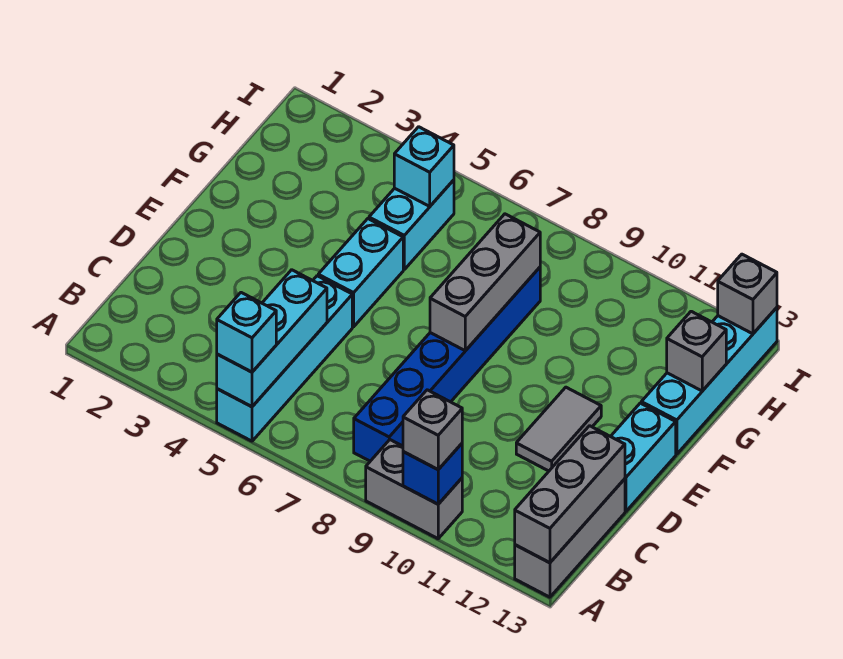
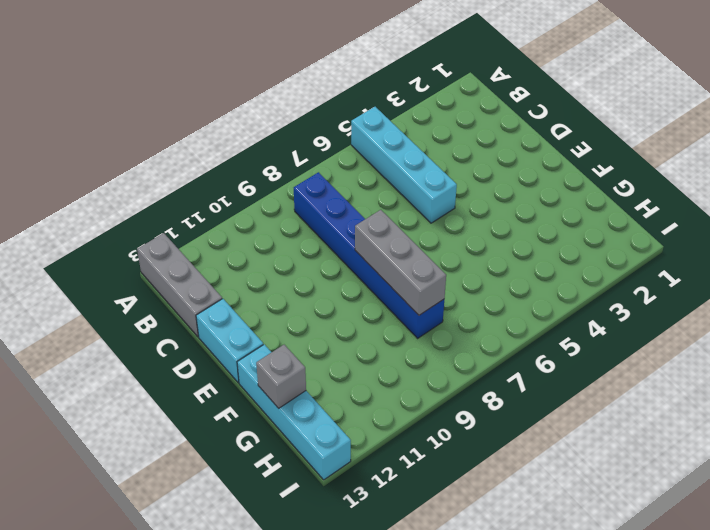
none -> grey brick A9:A10 level 1
none -> grey tile D11:E11 level 1
none -> cyan brick E5:F5 level 1

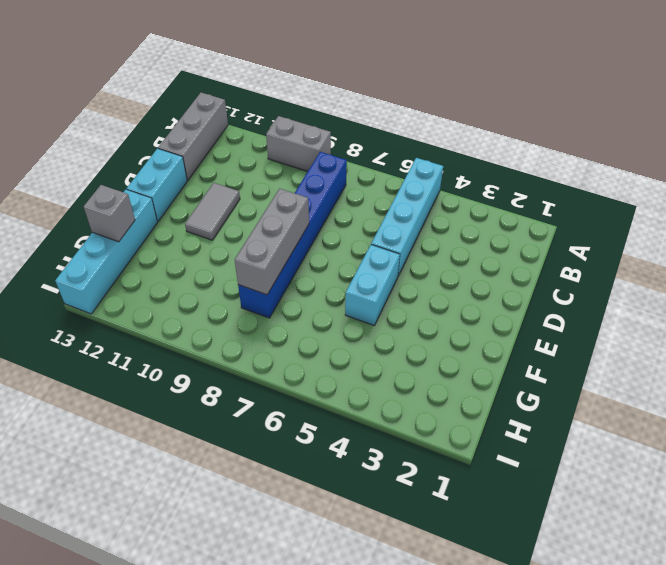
none -> cyan brick G5:H5 level 1
none -> cyan brick A5:C5 level 2
none -> blue brick A10 level 2

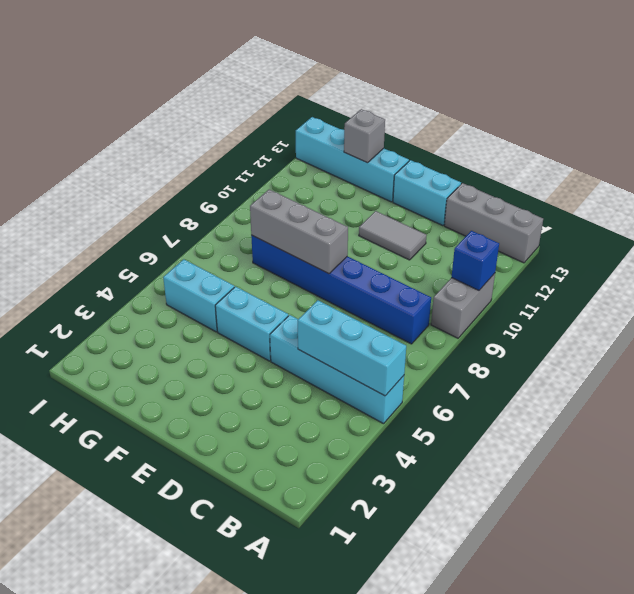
none -> grey brick A13:C13 level 2
none -> cyan brick H5 level 2
none -> grey brick I13 level 2

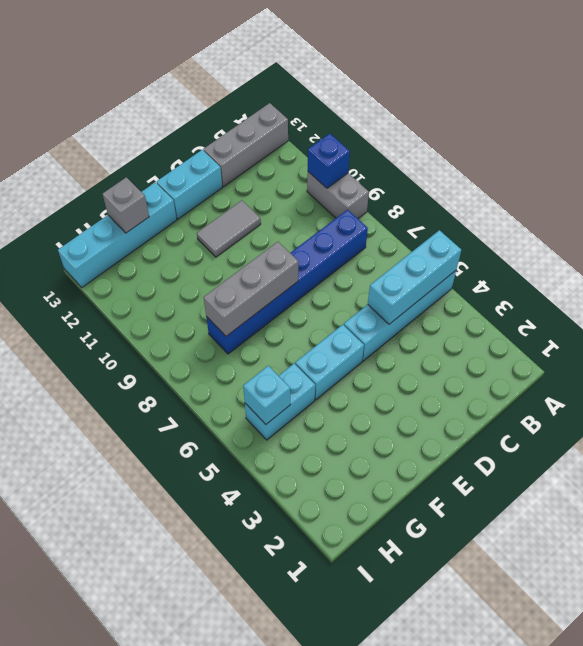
none -> grey brick A13:C13 level 2
none -> grey brick I13 level 2
none -> cyan brick A5 level 3

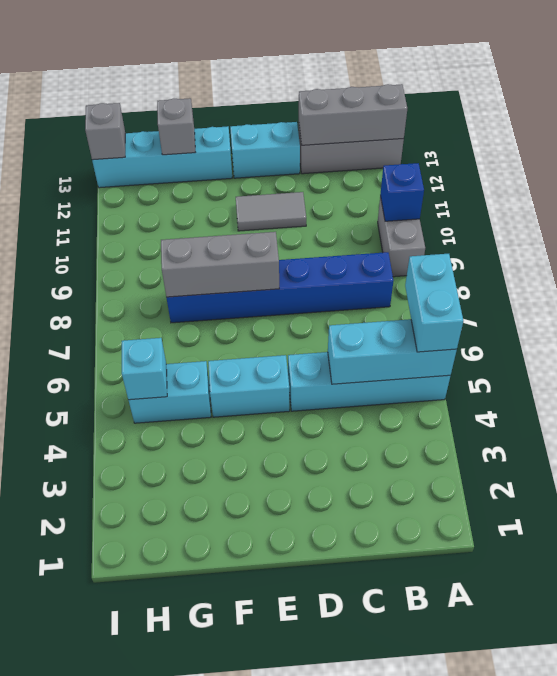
cyan brick A5:A6 level 3 -> cyan brick A5 level 3
none -> grey brick A10 level 3

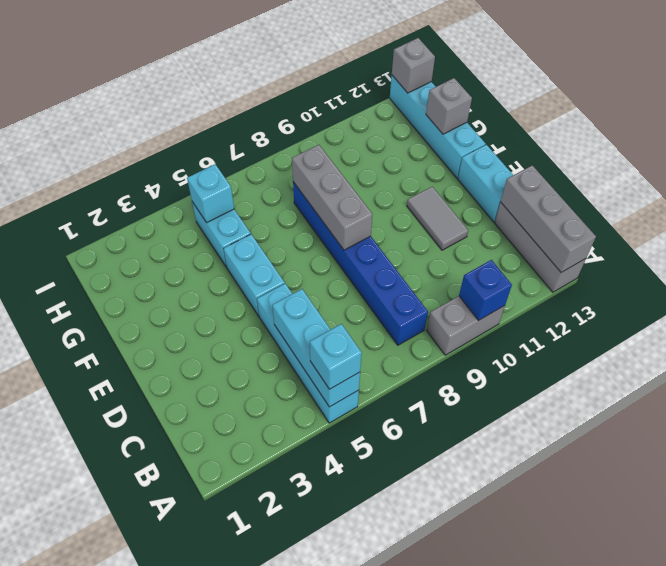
none -> grey brick A10 level 3

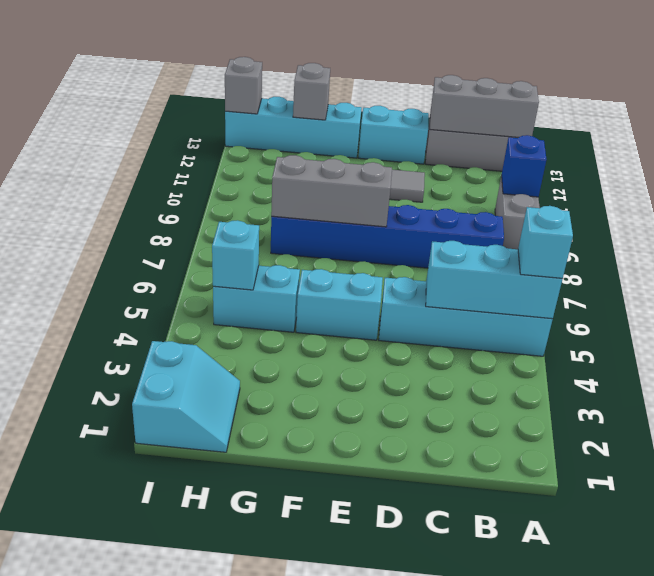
cyan slope H1:I2 level 1 top I -> none
none -> grey brick A10 level 3

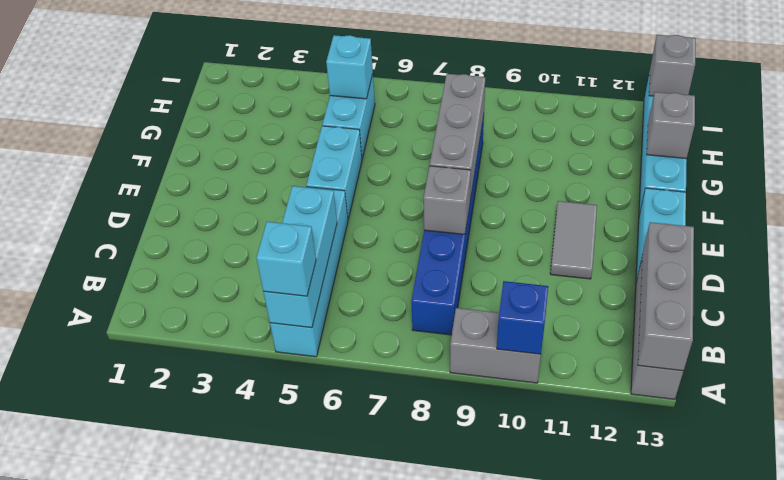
grey brick D8 level 2 -> grey brick A10 level 3

